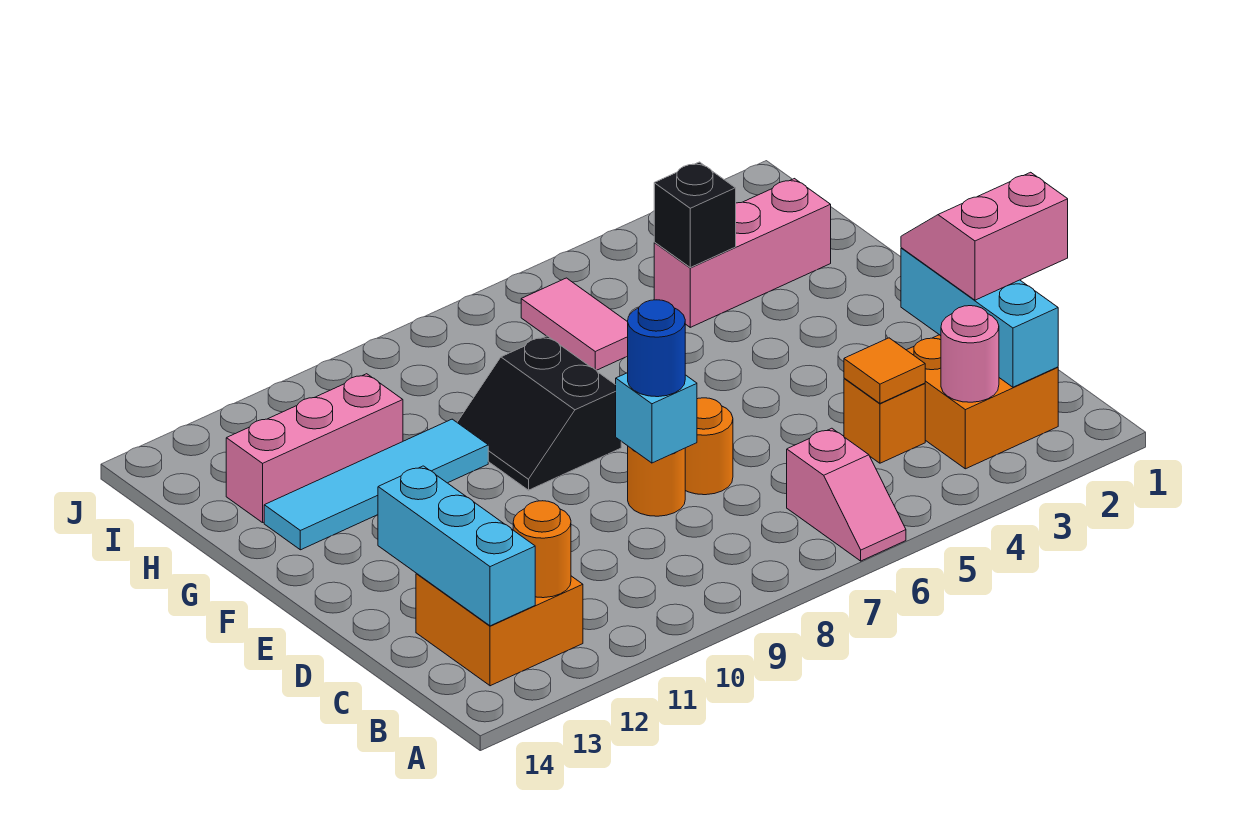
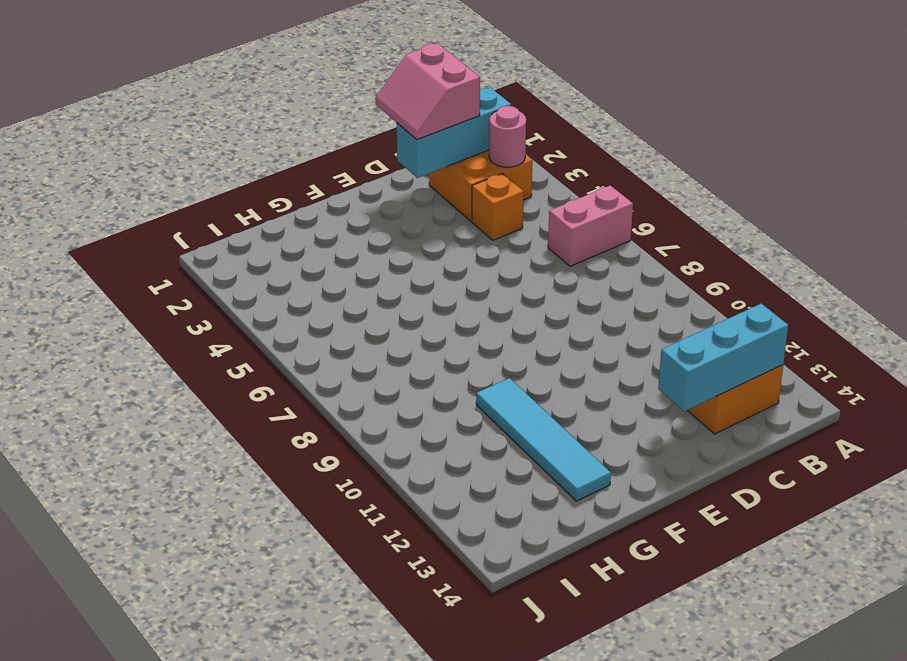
pink brick A6:B6 level 1 -> pink slope A6:B6 level 1 top B
none -> orange round brick D7 level 1
none -> orange round brick D8 level 1
none -> black slope F8:G9 level 1 top 8

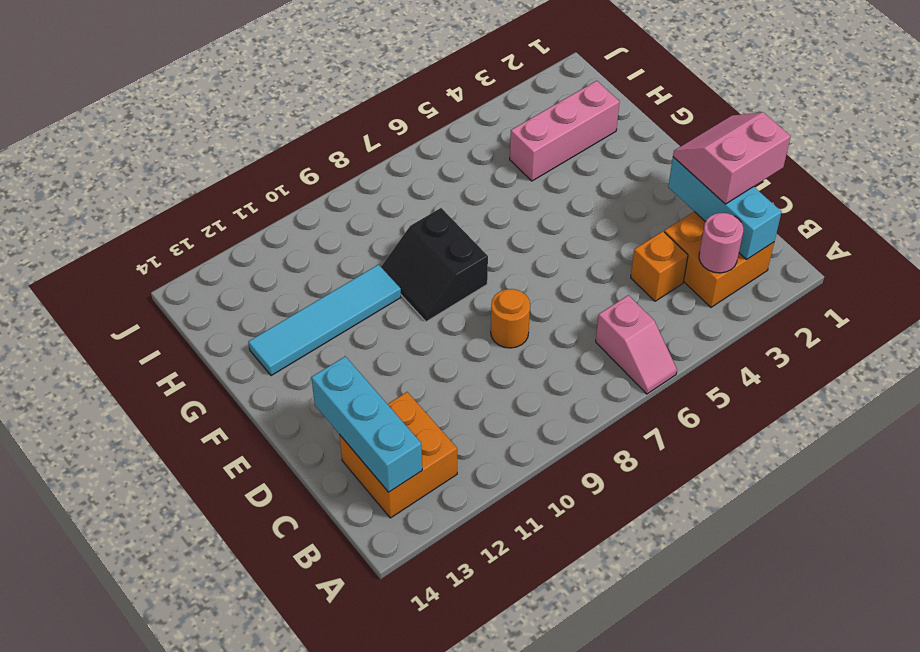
none -> orange round brick D7 level 1
none -> pink tile H6:I6 level 1
none -> pink brick H11:H13 level 1

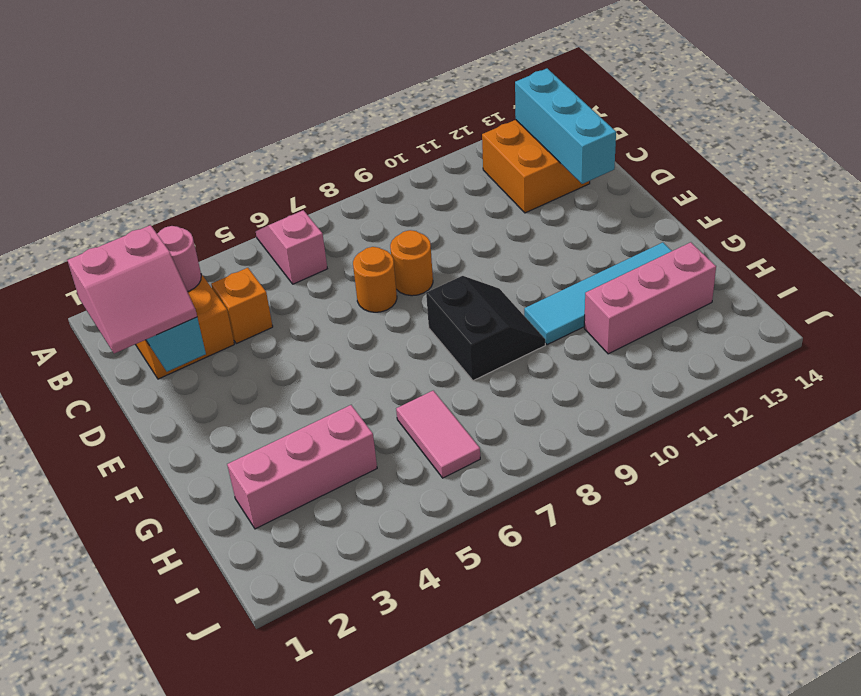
none -> orange round brick B12 level 2
none -> orange tile C4 level 2
none -> cyan brick D8 level 2

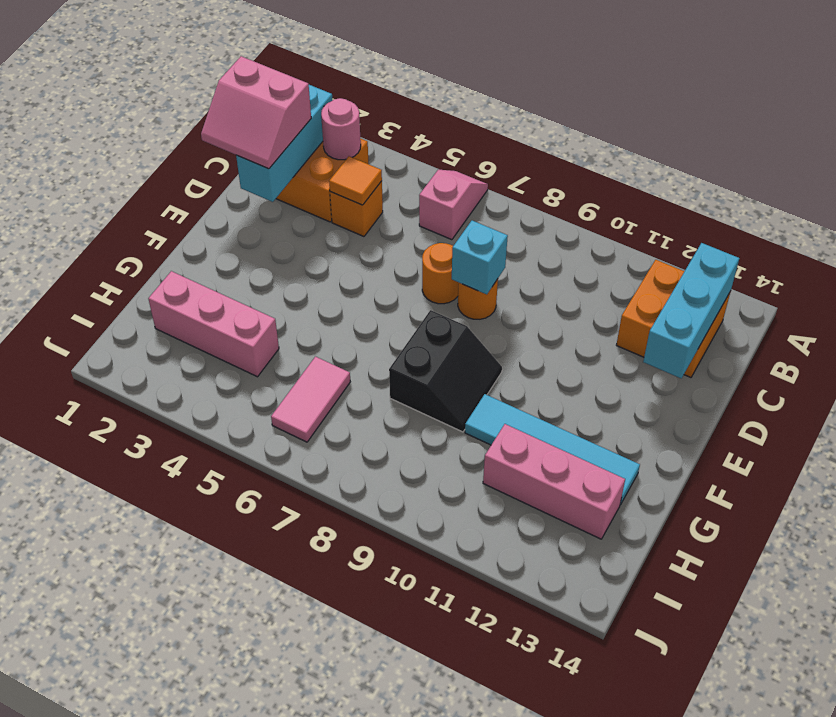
none -> orange round brick B12 level 2
none -> black brick H4 level 2
none -> blue round brick D8 level 3

